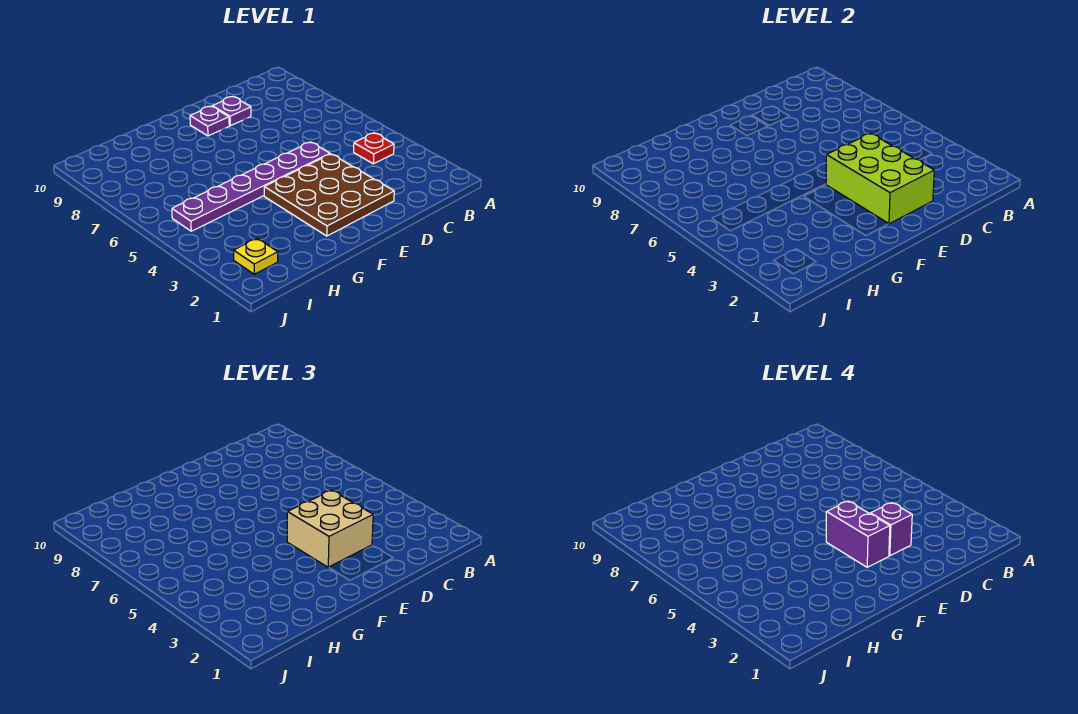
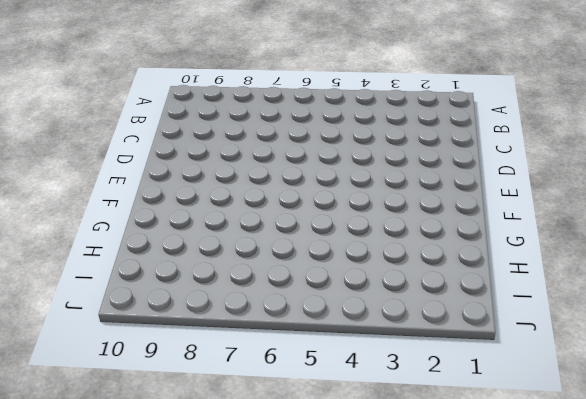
none -> red plate B4 level 1
none -> brown plate D2:F4 level 1

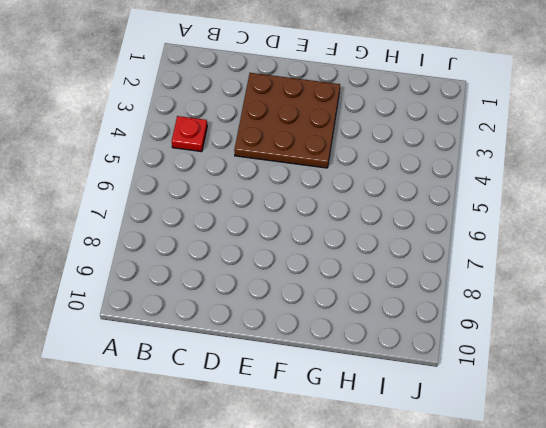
none -> purple plate D5:I5 level 1
none -> purple plate D9 level 1

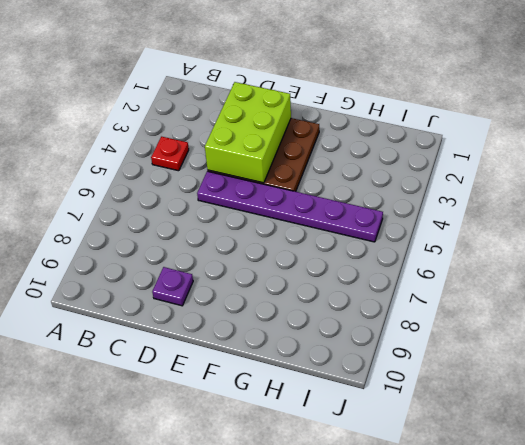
none -> purple plate E9 level 1
none -> yellow plate I2 level 1

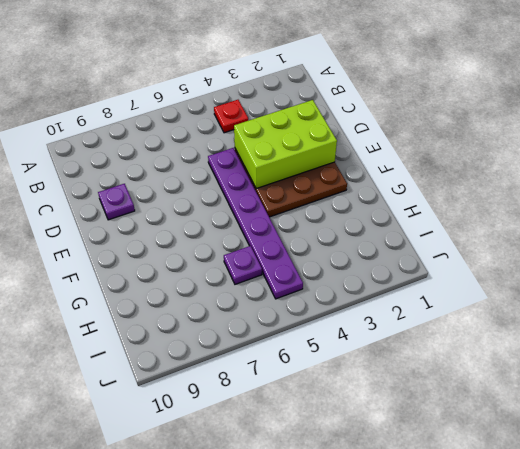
purple plate H6 level 1 -> purple plate E9 level 1
none -> yellow plate I2 level 1
none -> tan brick D3:E4 level 3

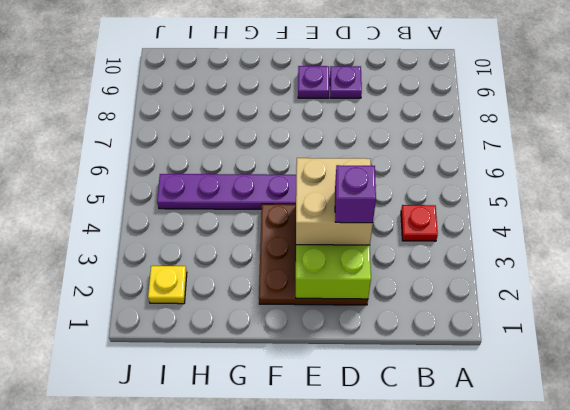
none -> purple brick E3:E4 level 4

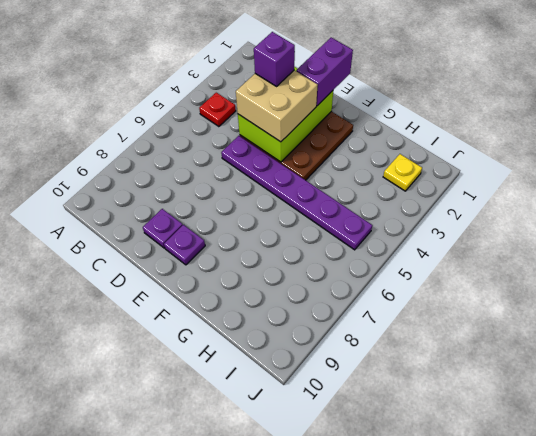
purple brick E1:E2 level 3 -> purple brick E3:E4 level 4

